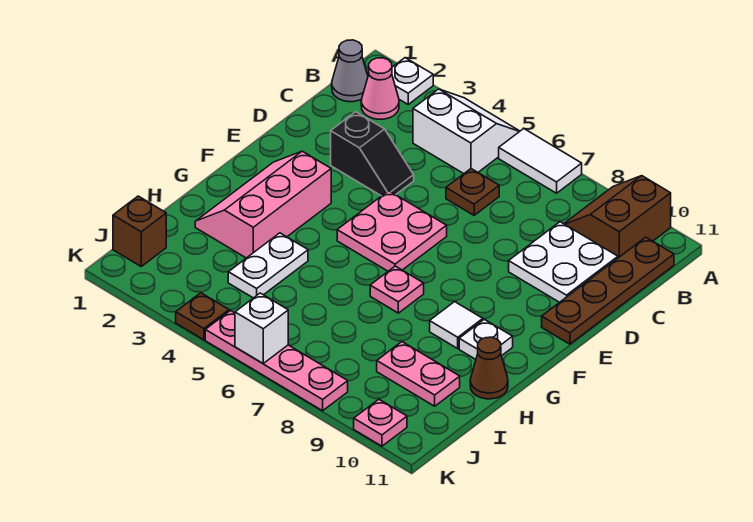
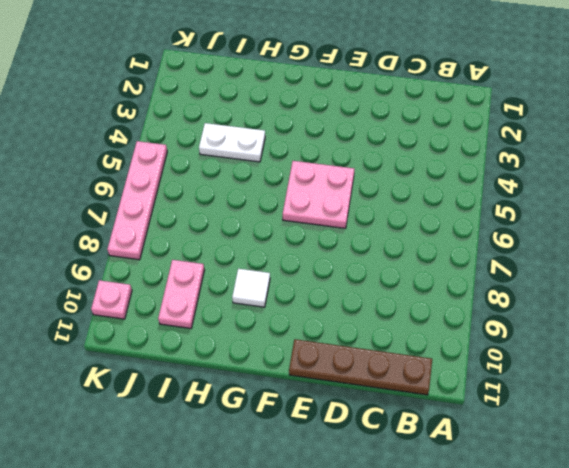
none -> white plate A2 level 1
none -> white slope A4:B5 level 1 top B
none -> white tile A6:A7 level 1

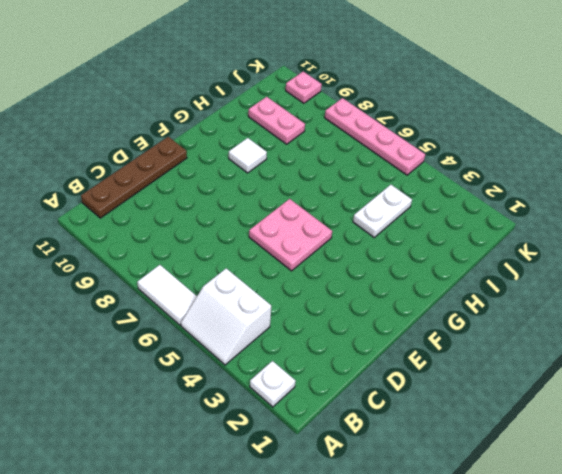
none -> brown slope A9:B10 level 1 top 10
none -> grey cone B1 level 1
none -> pink cone B2 level 1

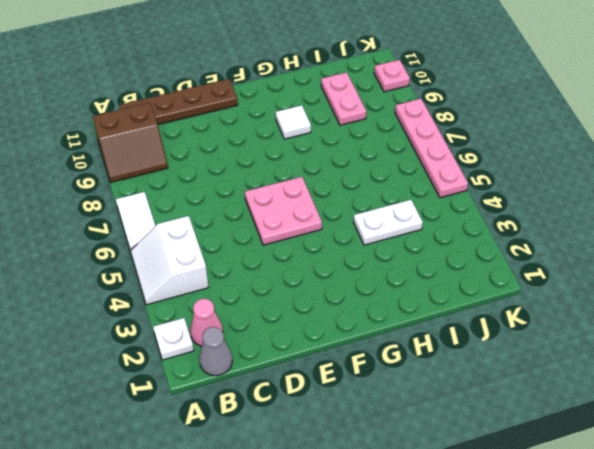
none -> brown plate C6 level 1
none -> white plate C9:D10 level 1
none -> black slope D3:D4 level 1 top 3

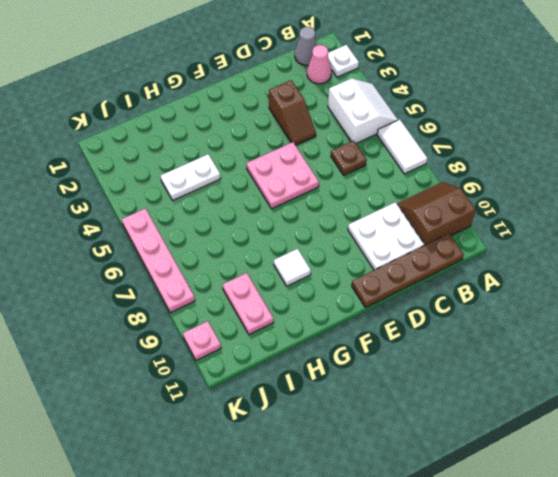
brown slope D3:D4 level 1 top 3 -> black slope D3:D4 level 1 top 3
none -> pink slope F2:H3 level 1 top 3
none -> pink plate G7 level 1
none -> white plate G10 level 1

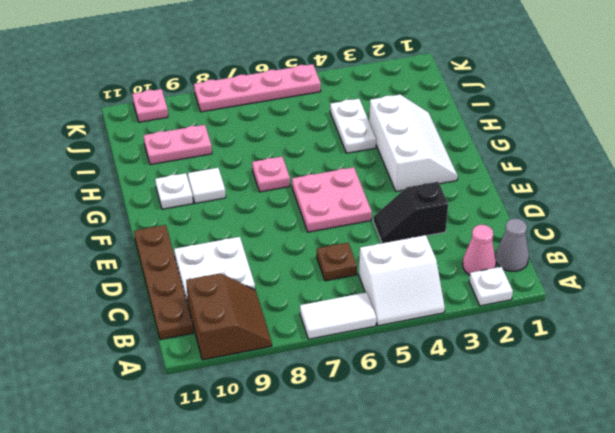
white slope F2:H3 level 1 top 3 -> pink slope F2:H3 level 1 top 3
none -> brown cone H11 level 1
none -> brown brick J1 level 1
none -> brown plate K4 level 1

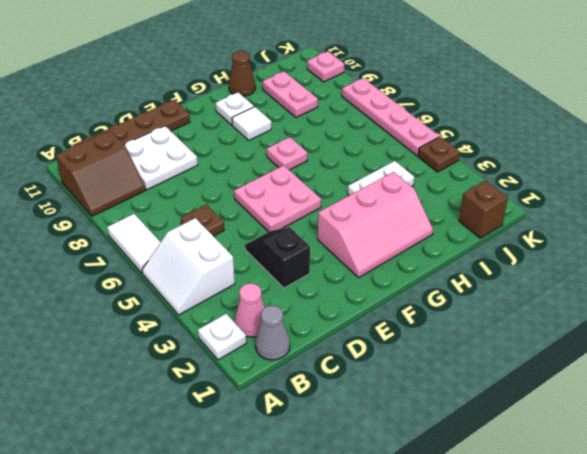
none -> white brick K6 level 2

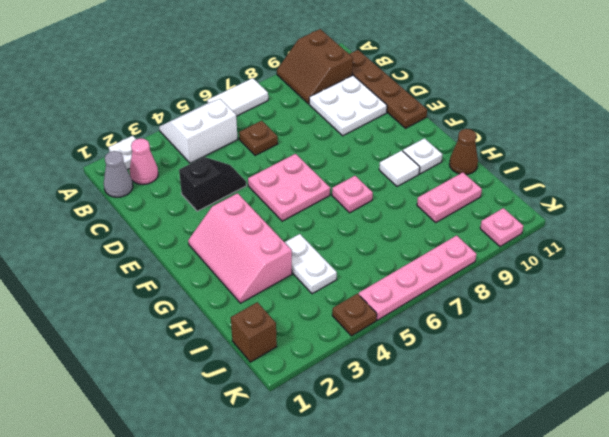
none -> white brick K6 level 2

